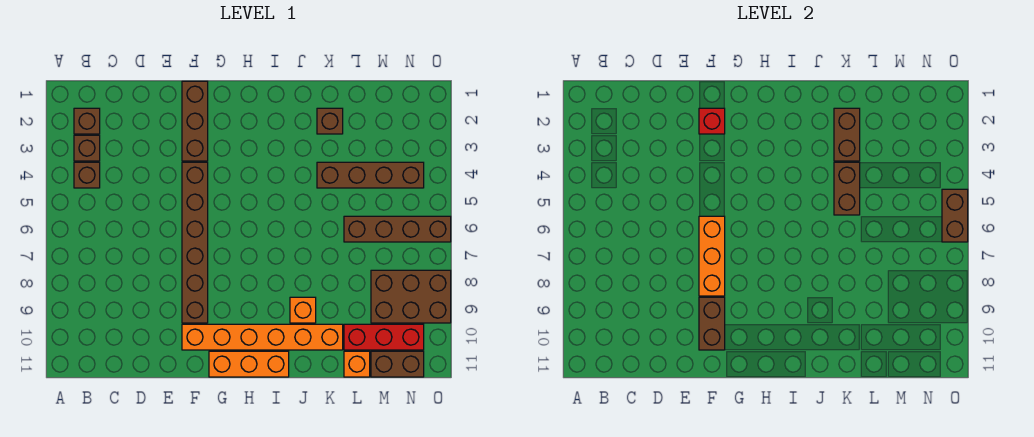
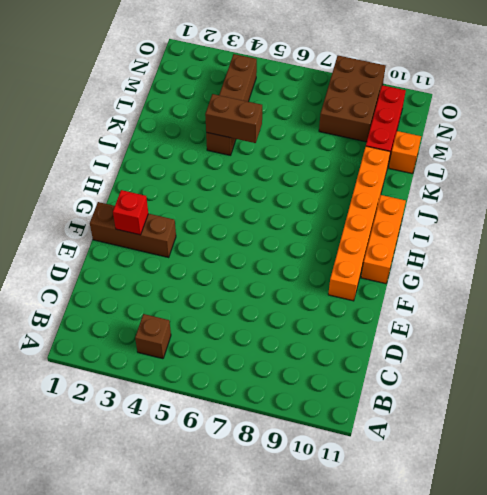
none -> brown brick B2 level 1
none -> brown brick B3 level 1
none -> brown brick F4:F9 level 1

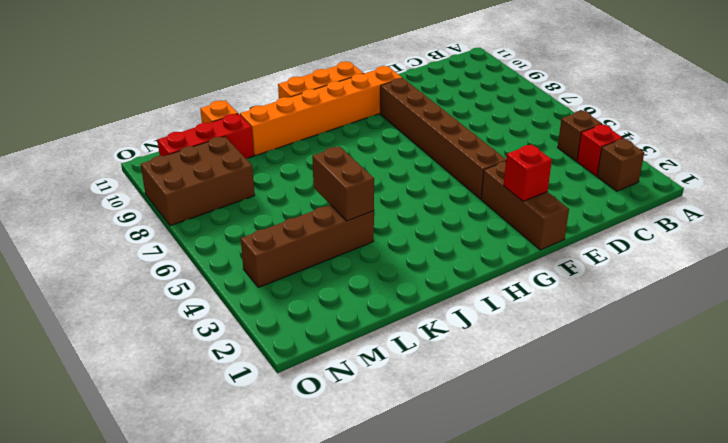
red brick B3 level 1 -> brown brick B3 level 1
none -> orange brick J9 level 1
none -> brown brick K2 level 1
none -> brown brick L6:O6 level 1

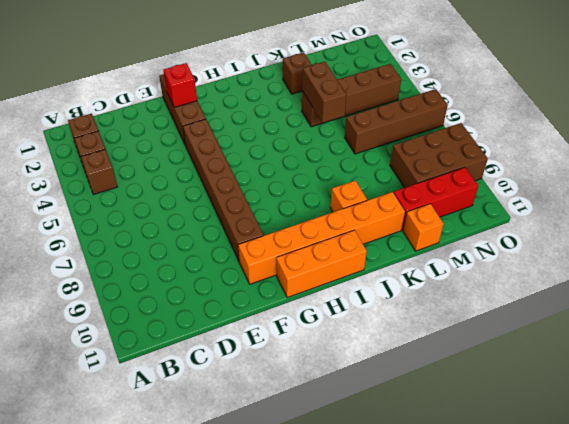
none -> brown brick M11:N11 level 1
none -> orange brick F6:F8 level 2
none -> brown brick F9:F10 level 2

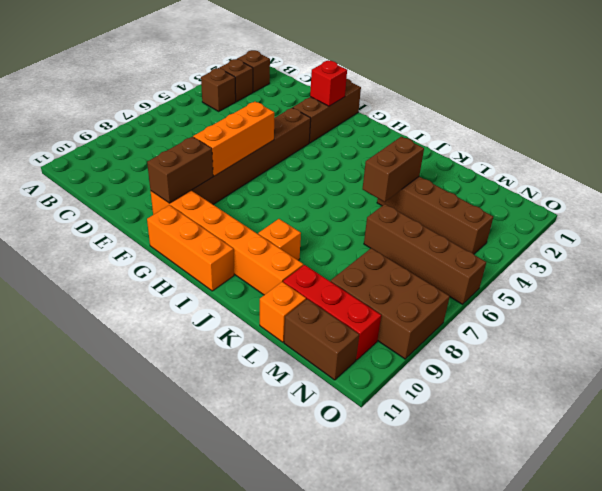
none -> brown brick K2 level 1
none -> brown brick K2:K3 level 2
none -> brown brick O5:O6 level 2

